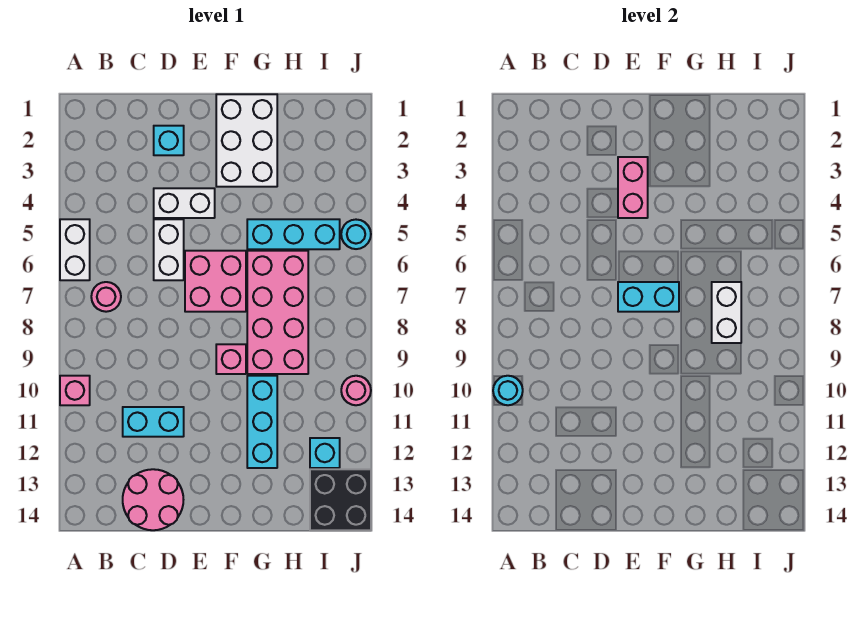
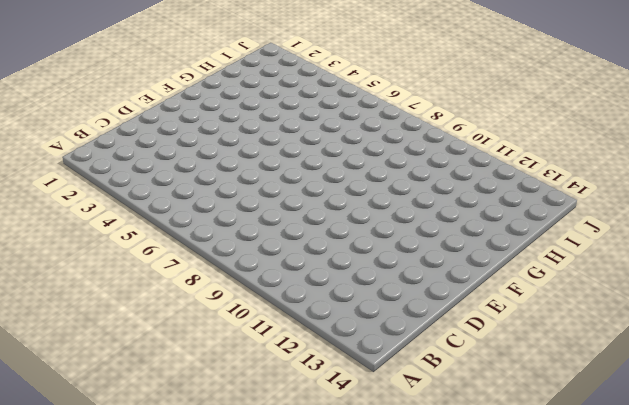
none -> white brick A5:A6 level 1
none -> pink brick A10 level 1
none -> pink round brick B7 level 1

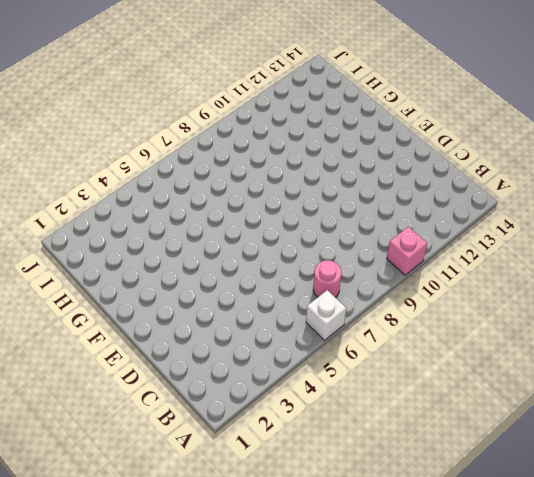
white brick A6 level 1 -> white brick A5:A6 level 1
none -> cyan brick C11:D11 level 1
none -> pink round brick C13:D14 level 1
none -> cyan brick D2 level 1

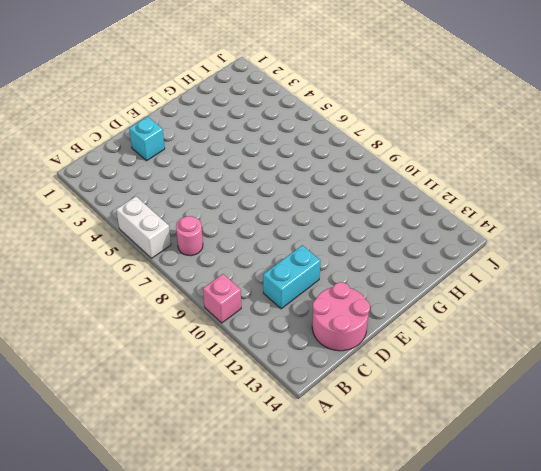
none -> white brick D4:E4 level 1
none -> white brick D5:D6 level 1
none -> pink brick E6:F7 level 1

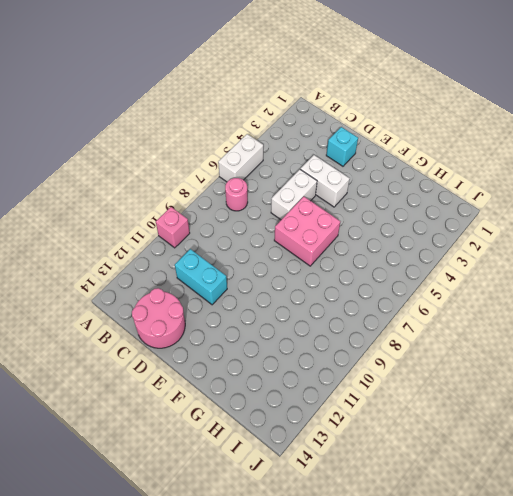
none -> white brick F1:G3 level 1
none -> pink brick F9 level 1
none -> cyan brick G5:I5 level 1

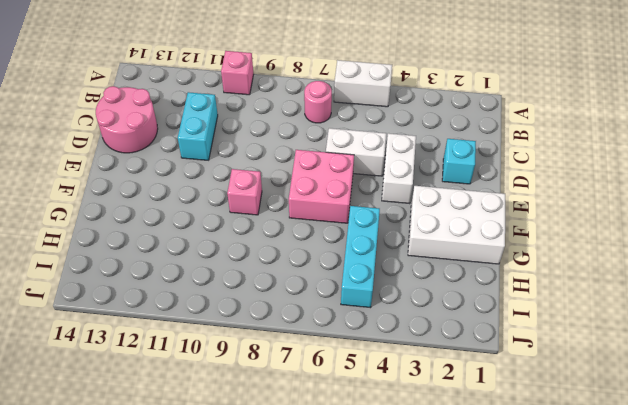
none -> pink brick G6:H9 level 1
none -> cyan brick G10:G12 level 1
none -> cyan brick I12 level 1

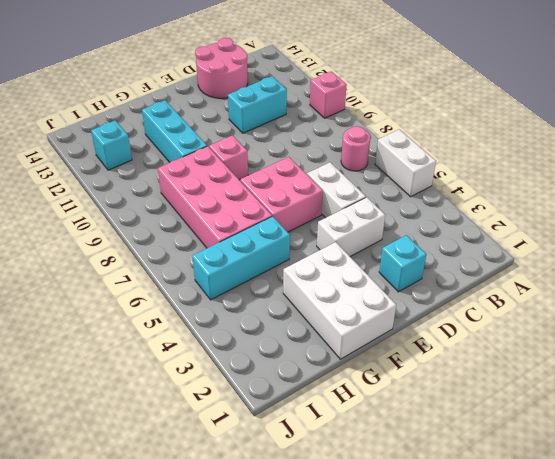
none -> black brick I13:J14 level 1
none -> cyan round brick J5 level 1
none -> pink round brick J10 level 1

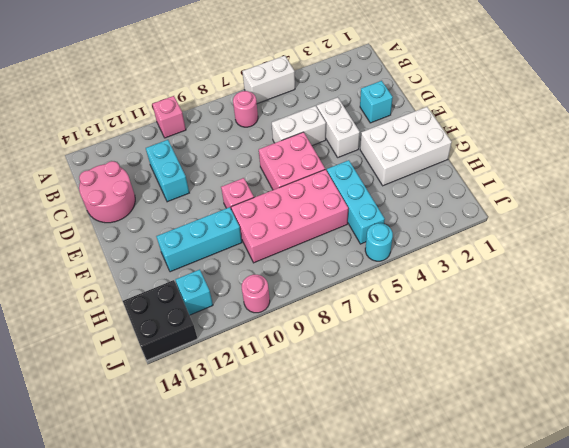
none -> cyan round brick A10 level 2
none -> pink brick E3:E4 level 2
none -> cyan brick E7:F7 level 2

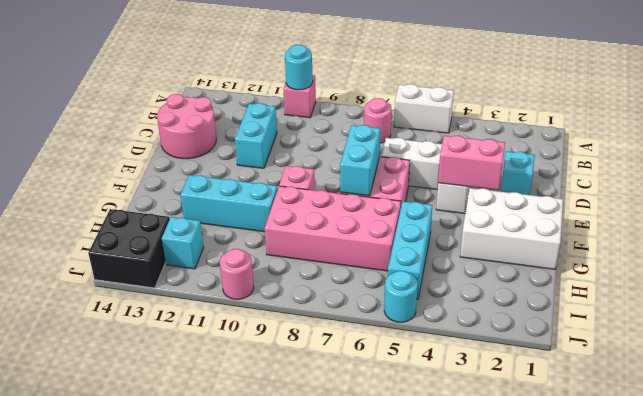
none -> white brick H7:H8 level 2

